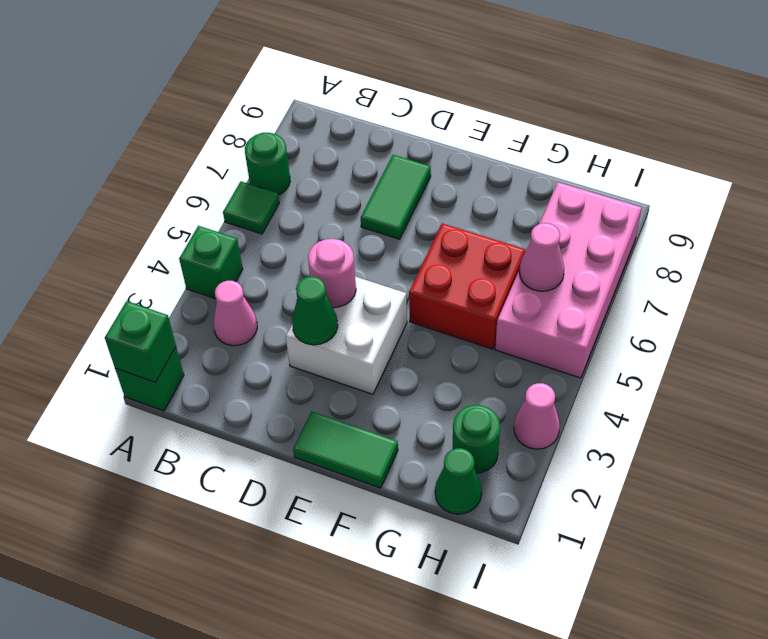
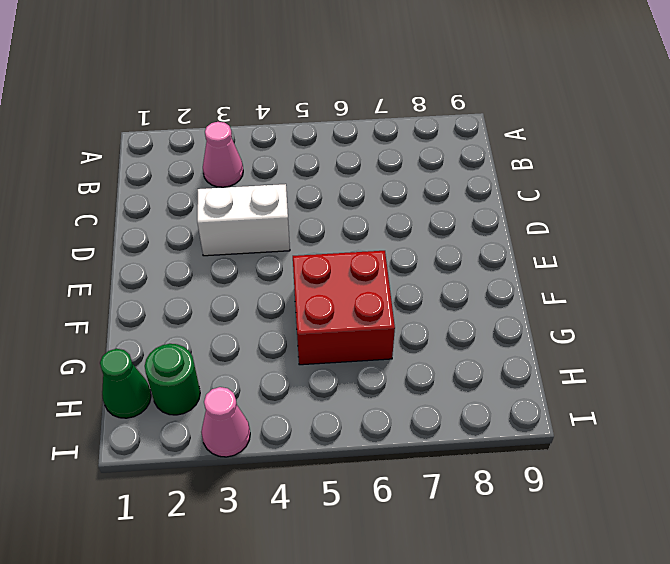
white brick D3:D4 level 1 -> white brick D3:E4 level 1
none -> green brick A1 level 1
none -> green brick A4 level 1
none -> green tile A6 level 1

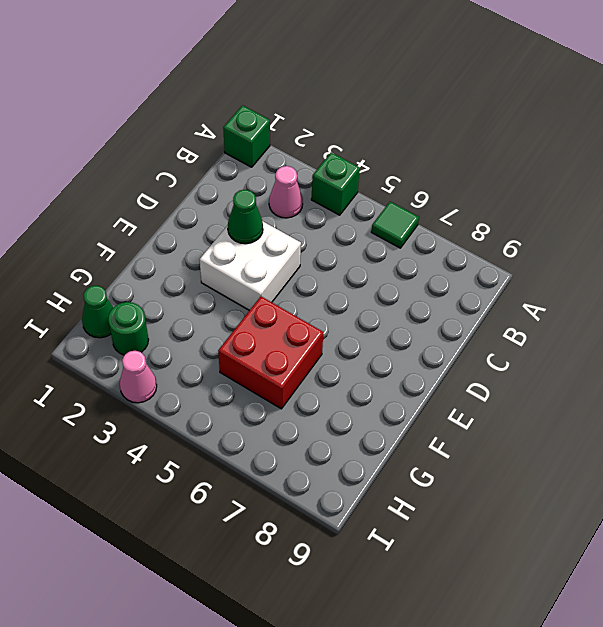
none -> green round brick A7 level 1
none -> green tile D7:D8 level 1
none -> green tile E1:F1 level 1

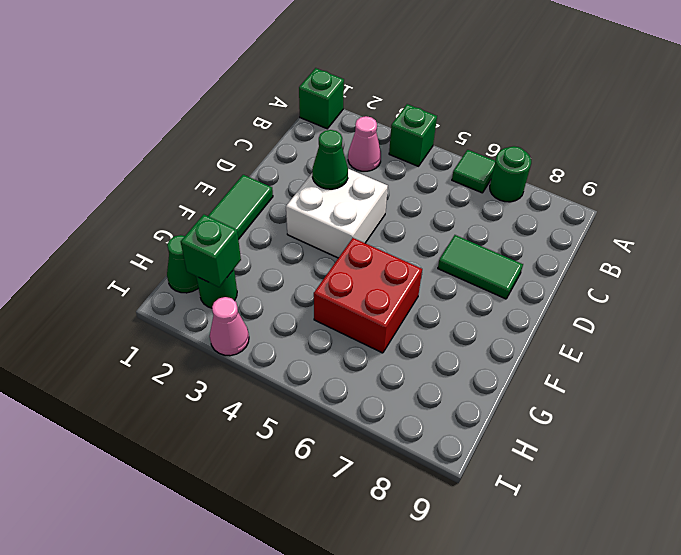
green brick H2 level 2 -> green brick A1 level 2
none -> pink brick H5:I8 level 1
none -> pink round brick D4 level 2
none -> pink cone H6 level 2

